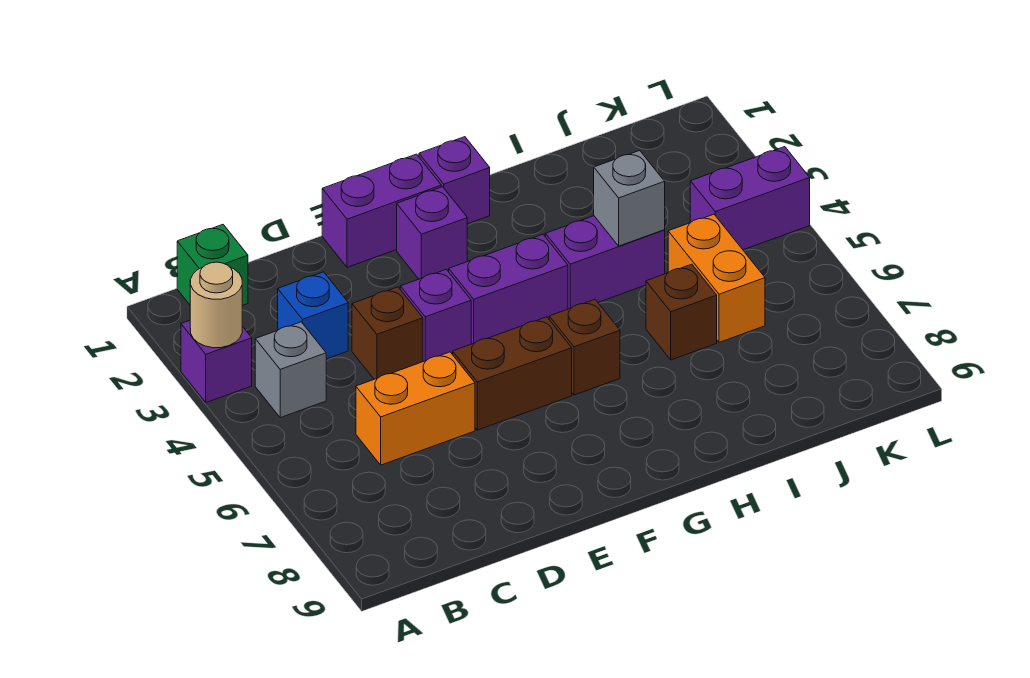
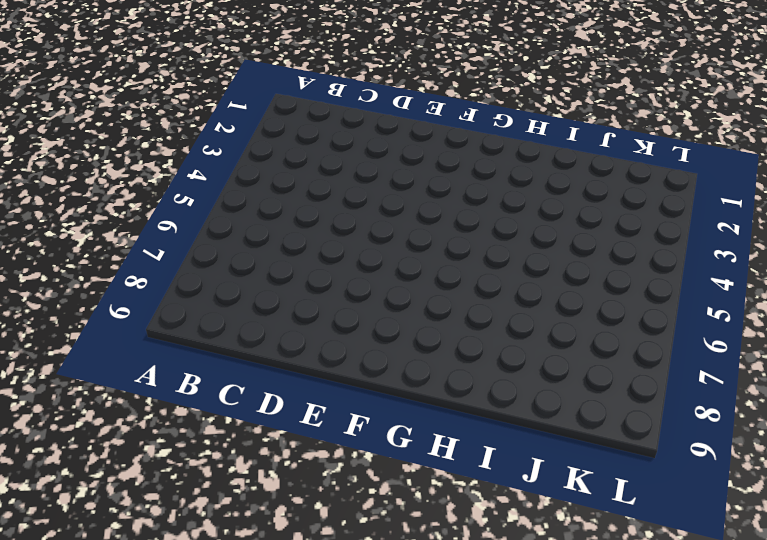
none -> purple brick A3 level 1
none -> green brick B1 level 1
none -> grey brick B4 level 1

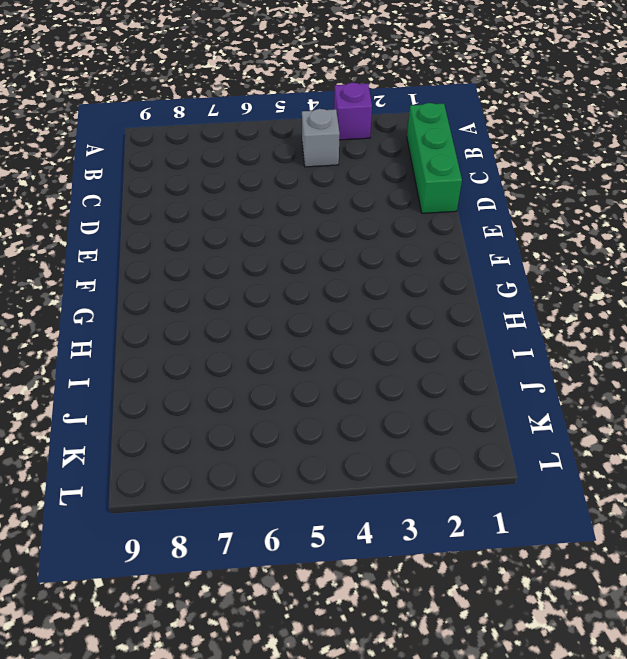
green brick B1:D1 level 1 -> green brick B1 level 1
none -> blue brick C3 level 1
none -> orange brick C6:D6 level 1
none -> brown brick D4 level 1

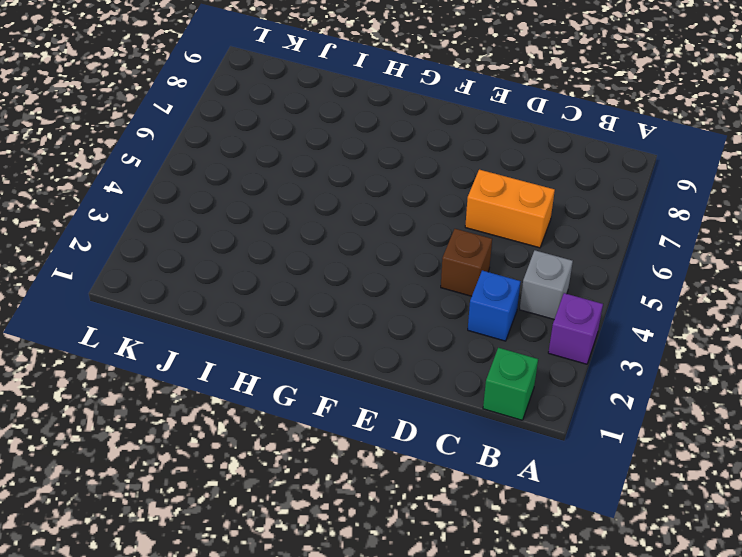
none -> purple brick E1:F1 level 1
none -> purple brick E4 level 1
none -> brown brick E6:F6 level 1

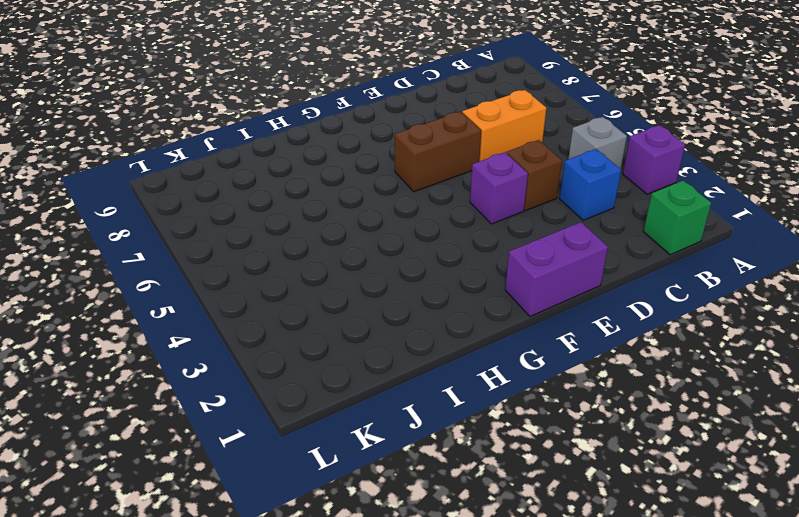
none -> purple brick F2 level 1
none -> purple brick F4:G4 level 1
none -> purple brick G1 level 1

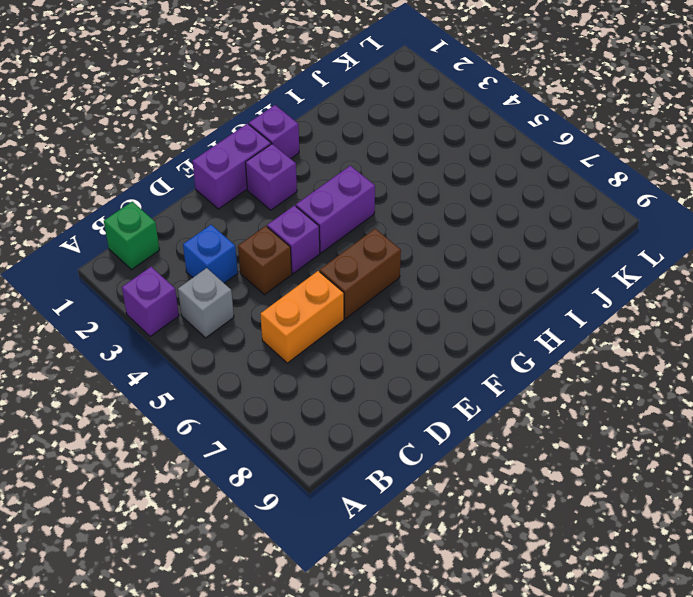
none -> brown brick G6 level 1
none -> purple brick H4:I4 level 1
none -> brown brick I6 level 1

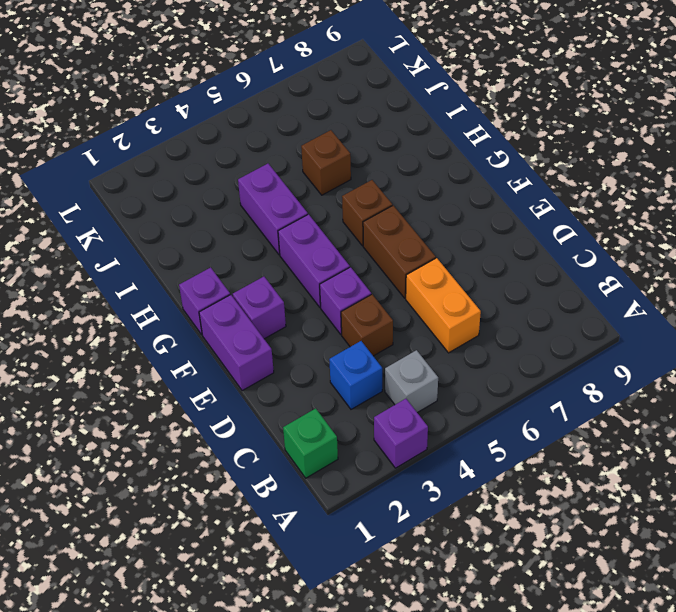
none -> orange brick J5:J6 level 1
none -> purple brick K4:L4 level 1
none -> tan round brick A3 level 2

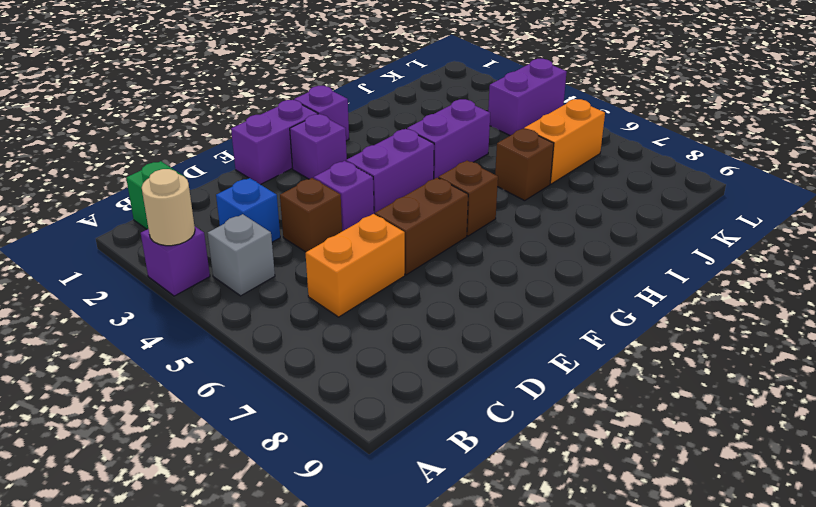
orange brick J6:K6 level 1 -> orange brick J5:J6 level 1
none -> grey brick I4 level 2

